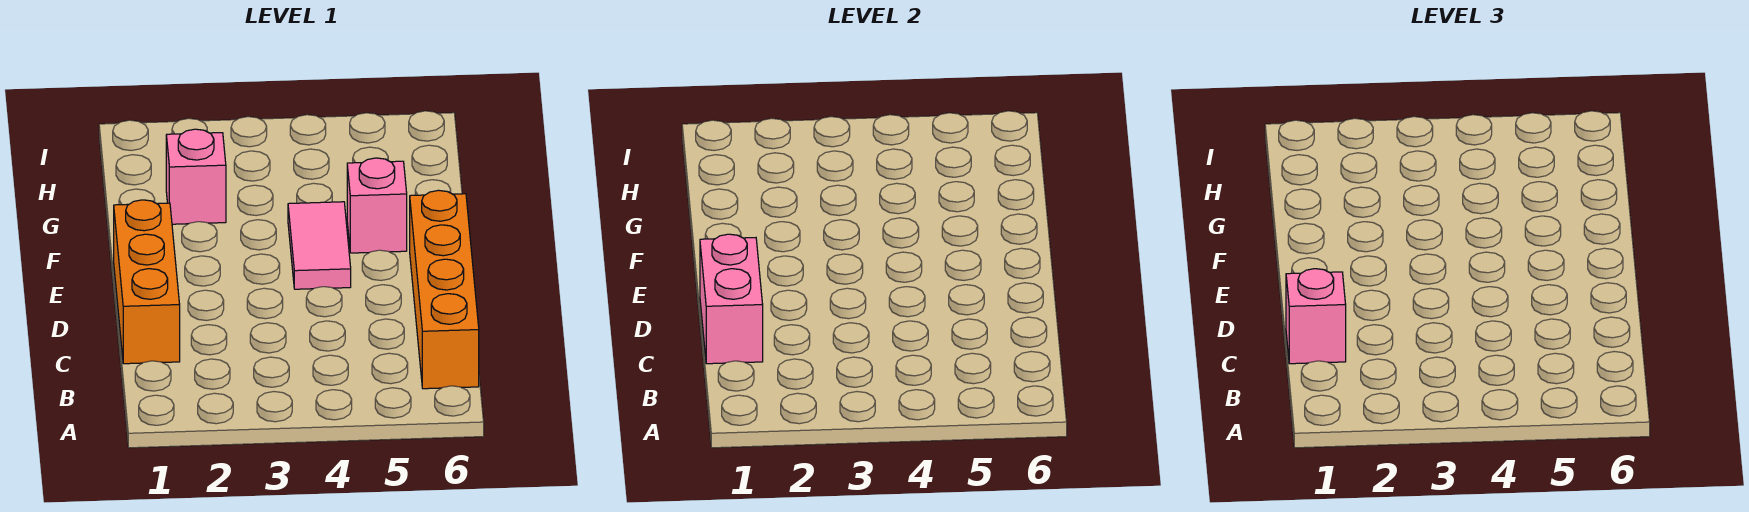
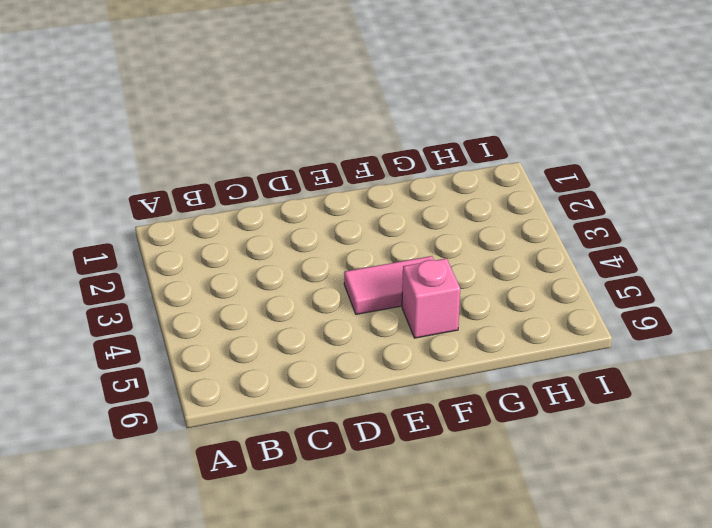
none -> orange brick B6:E6 level 1
none -> orange brick C1:E1 level 1

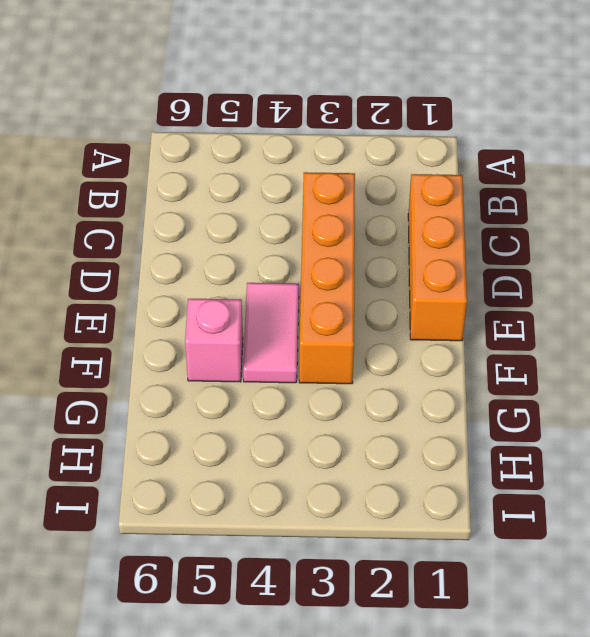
orange brick C3:F3 level 1 -> orange brick B6:E6 level 1
none -> pink brick G2 level 1
none -> pink brick C1:D1 level 2

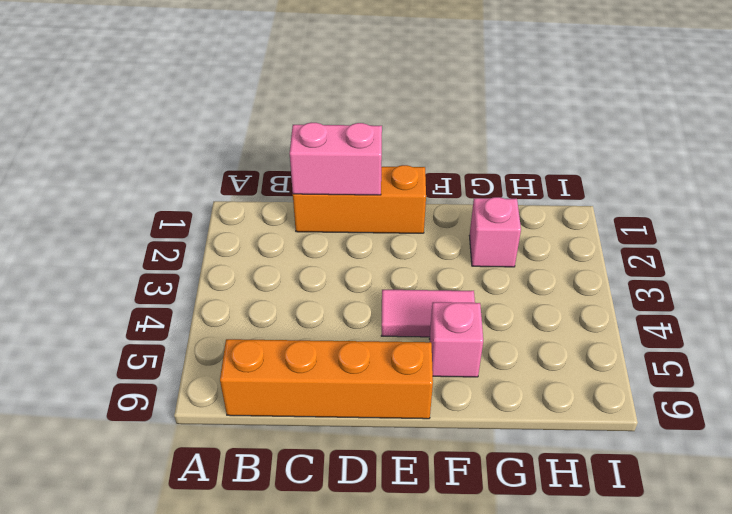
none -> pink brick C1 level 3

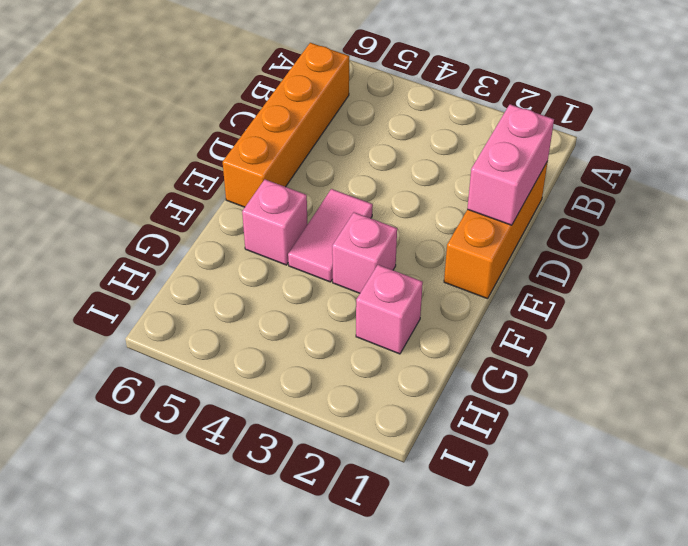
pink brick F3 level 1 -> pink brick C1 level 3

